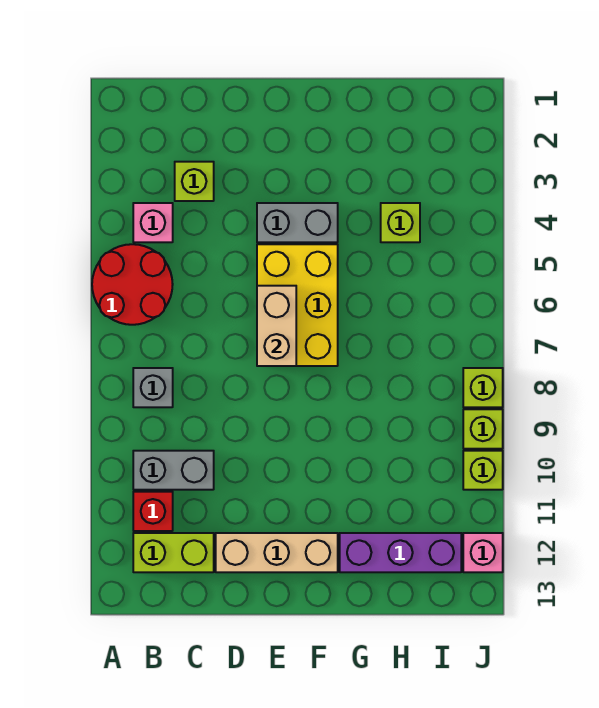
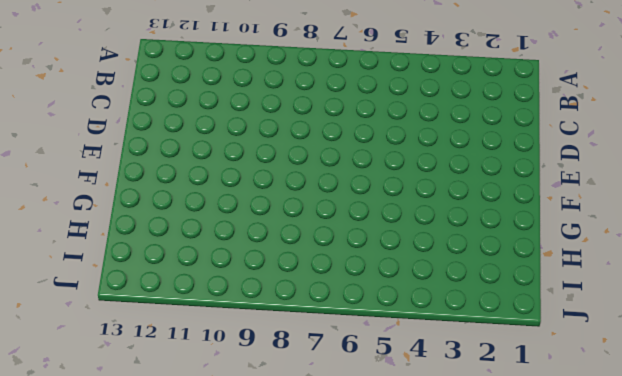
none -> red round brick A5:B6 level 1
none -> pink brick B4 level 1
none -> grey brick B8 level 1

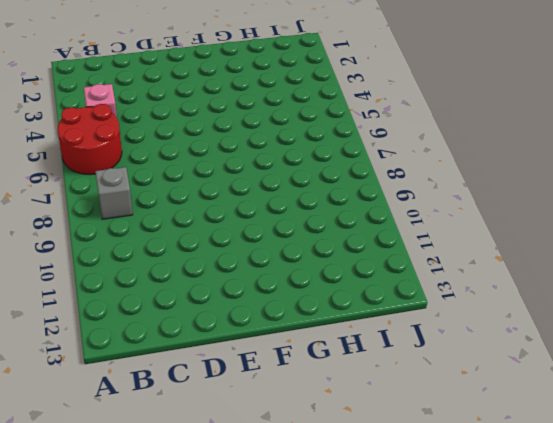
none -> grey brick B10:C10 level 1
none -> red brick B11 level 1
none -> lime brick B12:C12 level 1

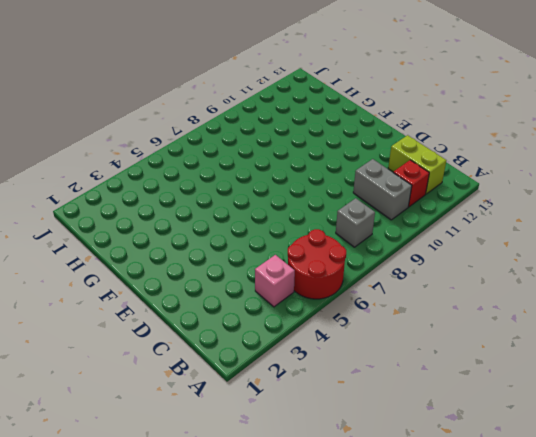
none -> lime brick C3 level 1
none -> tan brick D12:F12 level 1
none -> grey brick E4:F4 level 1

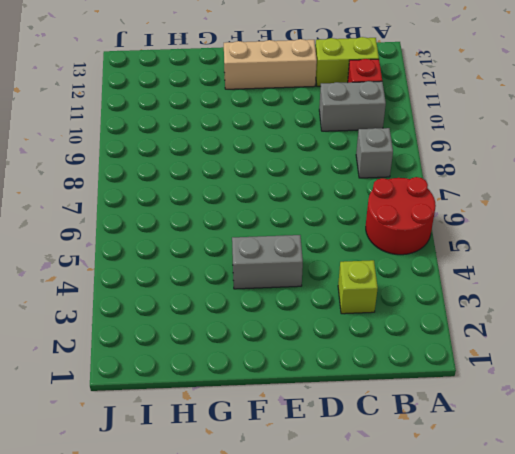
none -> pink brick B4 level 1
none -> yellow brick E5:F7 level 1
none -> purple brick G12:I12 level 1

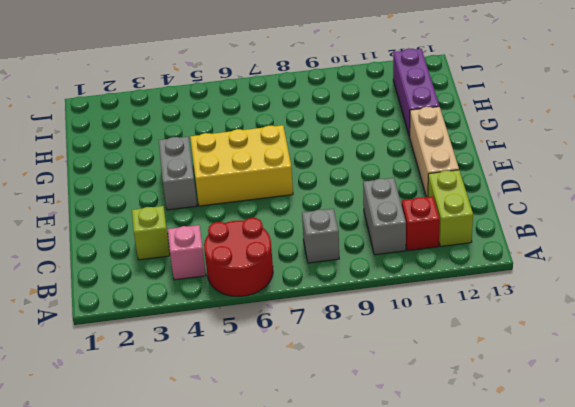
none -> lime brick H4 level 1
none -> lime brick J8 level 1
none -> lime brick J9 level 1

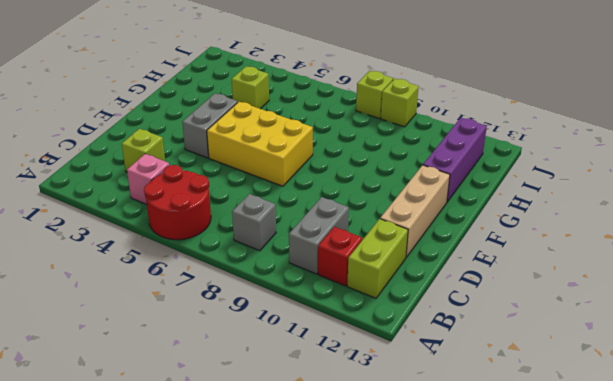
none -> lime brick J10 level 1
none -> pink brick J12 level 1
none -> tan brick E6:E7 level 2

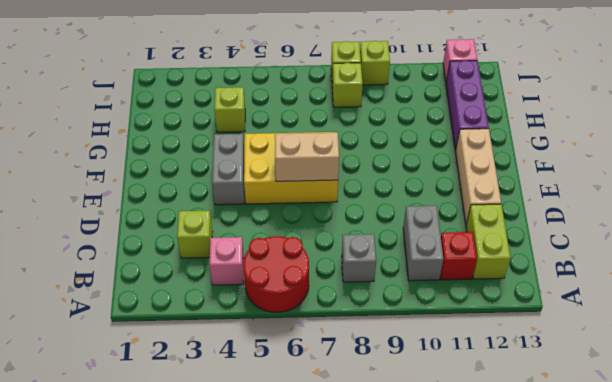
lime brick I8 level 1 -> lime brick J10 level 1

